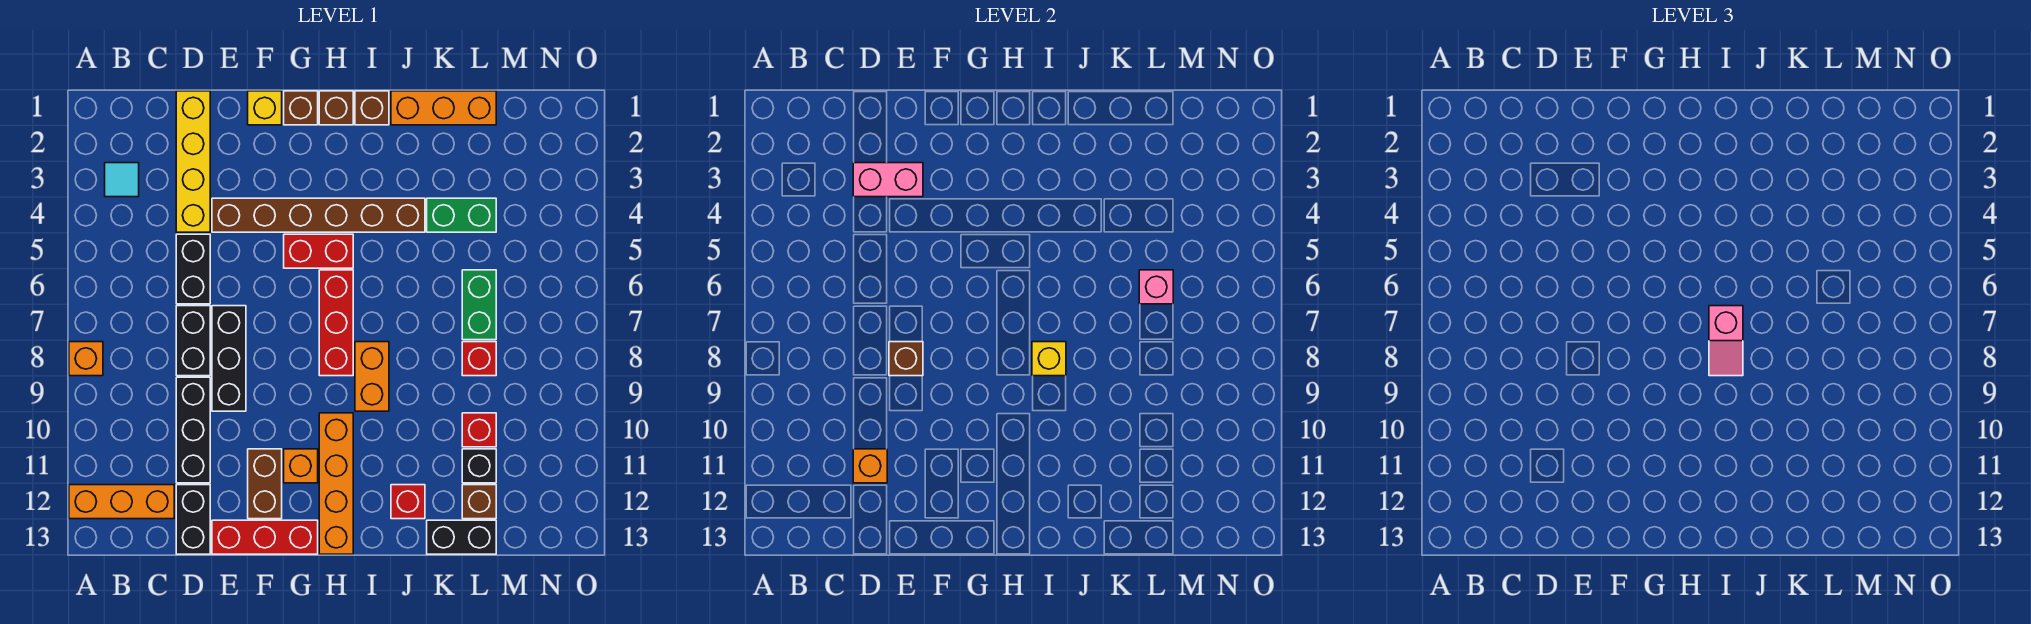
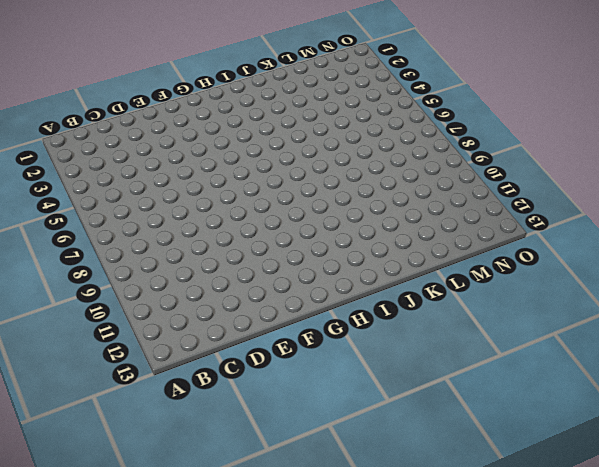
none -> orange brick A8 level 1
none -> orange brick A12:C12 level 1
none -> cyan tile B3 level 1
none -> yellow brick D1:D4 level 1

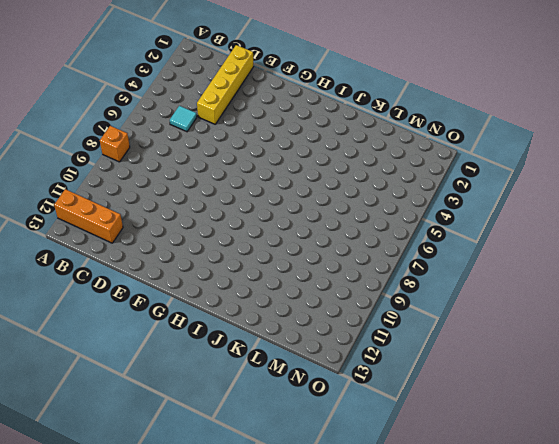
cyan tile C5 level 1 -> cyan tile B3 level 1
none -> black brick D5:D6 level 1
none -> black brick D7:D8 level 1
none -> black brick D9:D11 level 1
none -> black brick D12:D13 level 1

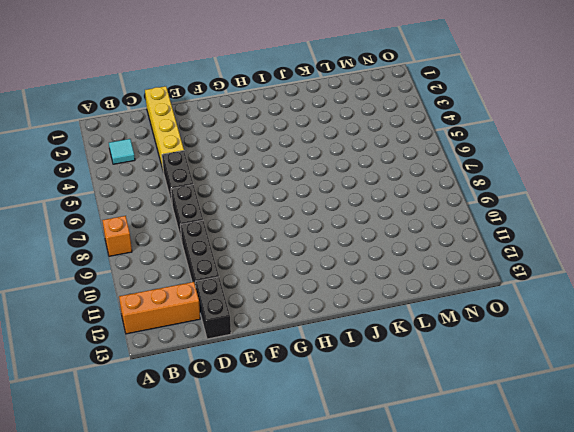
none -> brown brick E4:J4 level 1
none -> black brick E7:E9 level 1
none -> red brick E13:G13 level 1
none -> yellow brick F1 level 1

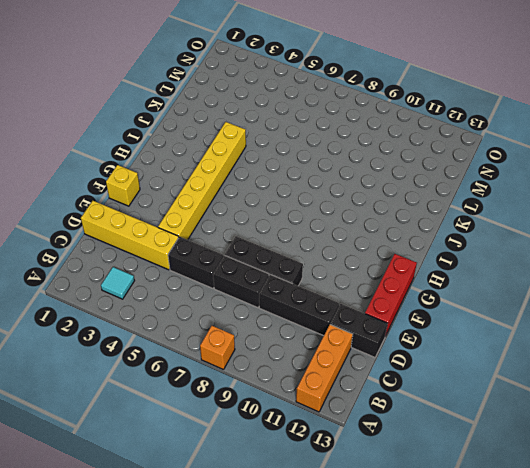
yellow brick E4:J4 level 1 -> brown brick E4:J4 level 1
none -> brown brick F11:F12 level 1
none -> brown brick G1 level 1
none -> red brick G5:H5 level 1
none -> orange brick G11 level 1

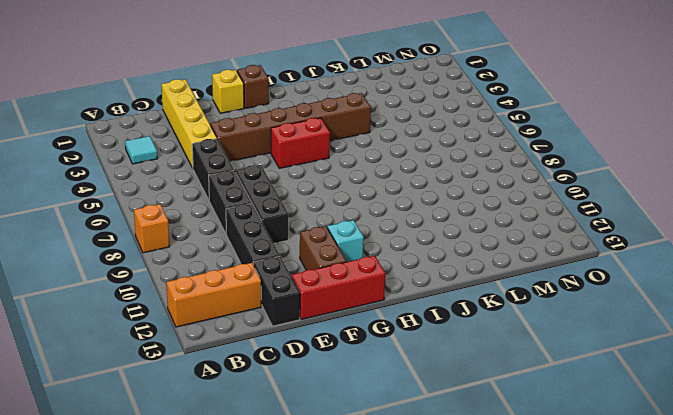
cyan brick G11 level 1 -> orange brick G11 level 1
none -> brown brick H1 level 1
none -> red brick H6:H8 level 1
none -> orange brick H10:H13 level 1
none -> brown brick I1 level 1

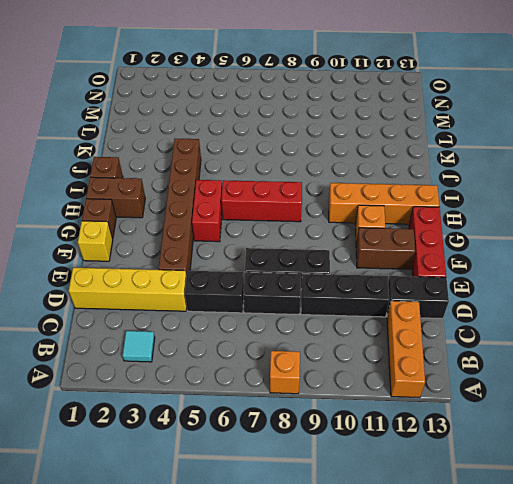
brown brick H1:H2 level 1 -> brown brick H1 level 1
none -> orange brick I8:I9 level 1
none -> orange brick J1:L1 level 1
none -> red brick J12 level 1
none -> green brick K4:L4 level 1

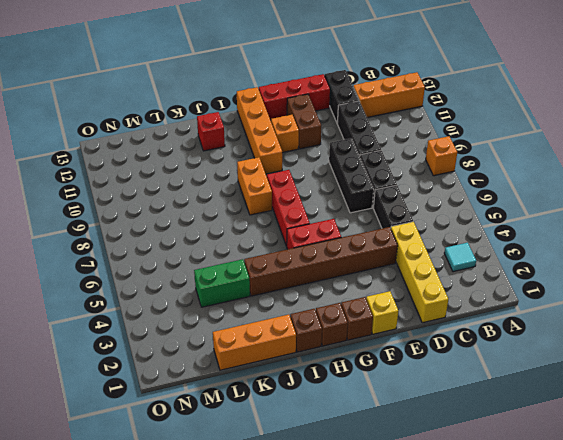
none -> black brick K13:L13 level 1
none -> green brick L6:L7 level 1
none -> red brick L8 level 1
none -> red brick L10 level 1

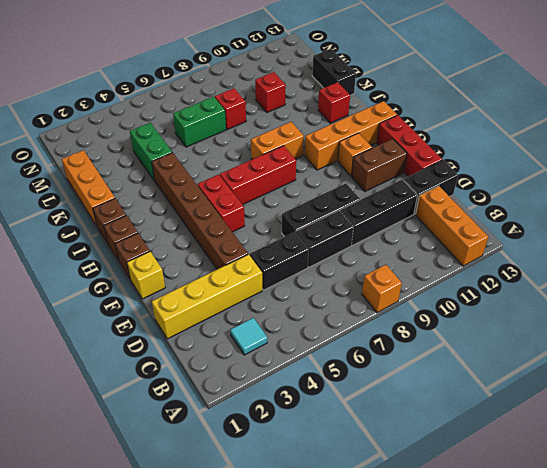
none -> black brick L11 level 1
none -> brown brick L12 level 1
none -> pink brick D3:E3 level 2
none -> orange brick D11 level 2

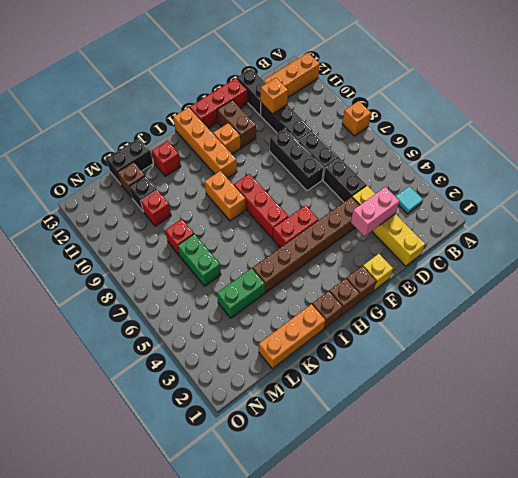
none -> brown brick E8 level 2
none -> yellow brick I8 level 2
none -> pink brick L6 level 2
none -> pink slope I7:I8 level 3 top 7

